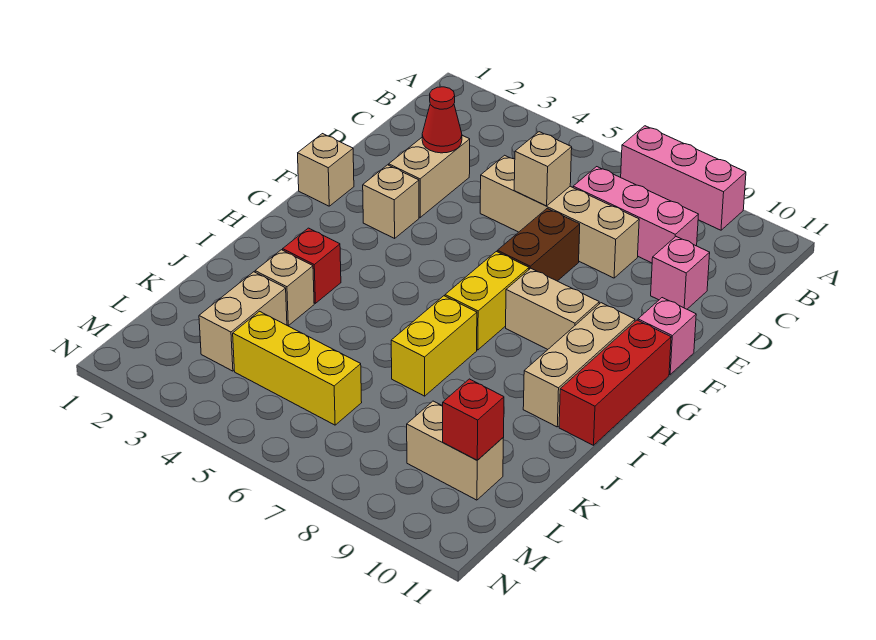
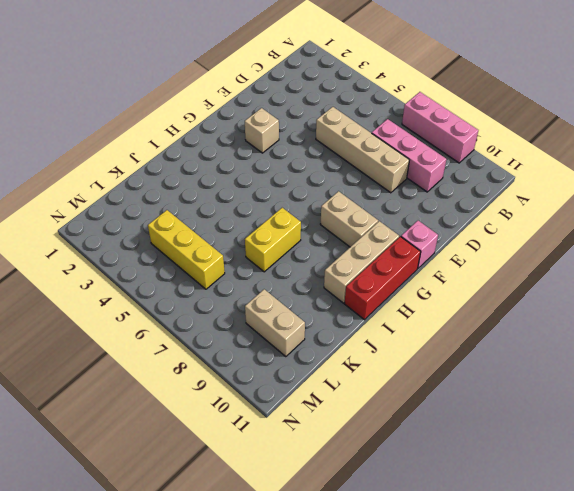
none -> tan brick D3:E3 level 1
none -> pink brick D10 level 1
none -> brown brick E7:F7 level 1

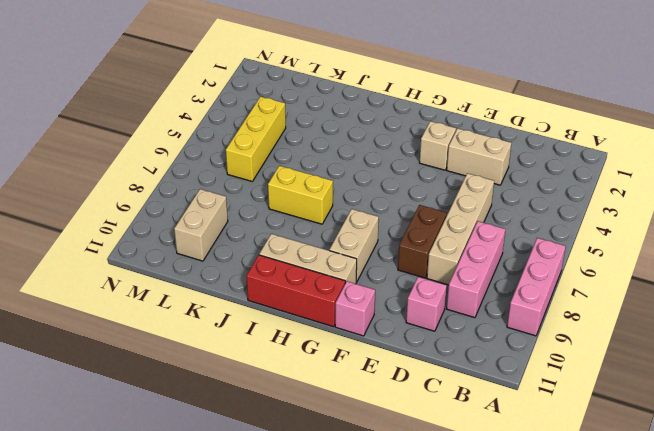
brown brick E7:E8 level 1 -> brown brick E7:F7 level 1
none -> tan brick F1 level 1
none -> yellow brick G7:H7 level 1
none -> red brick I3 level 1

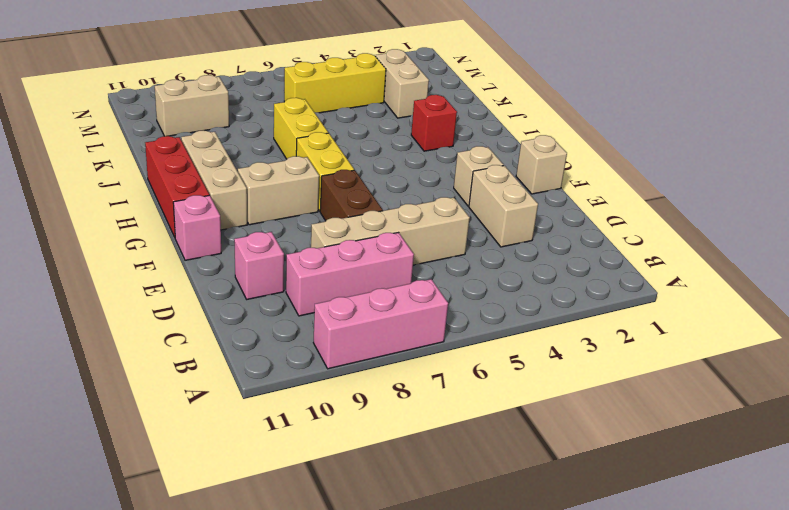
none -> tan brick J3 level 1
none -> red cone D3 level 2
none -> tan brick D6 level 2

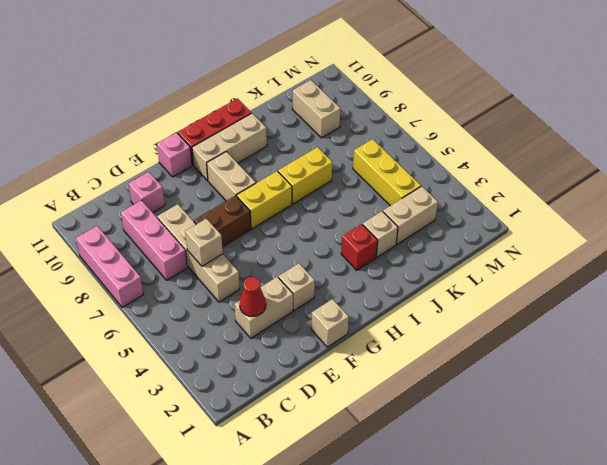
none -> red brick L10 level 2

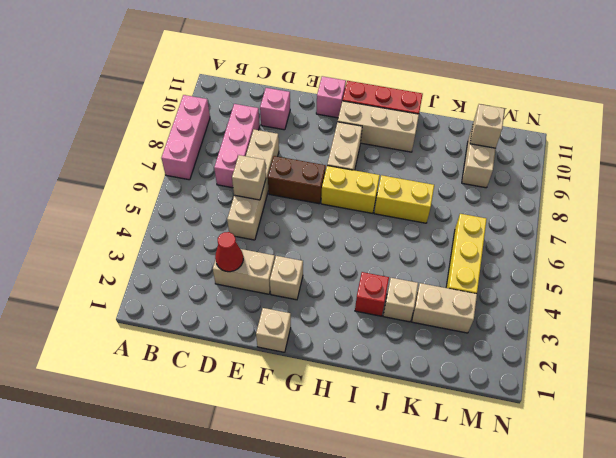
tan brick L10 level 2 -> red brick L10 level 2

